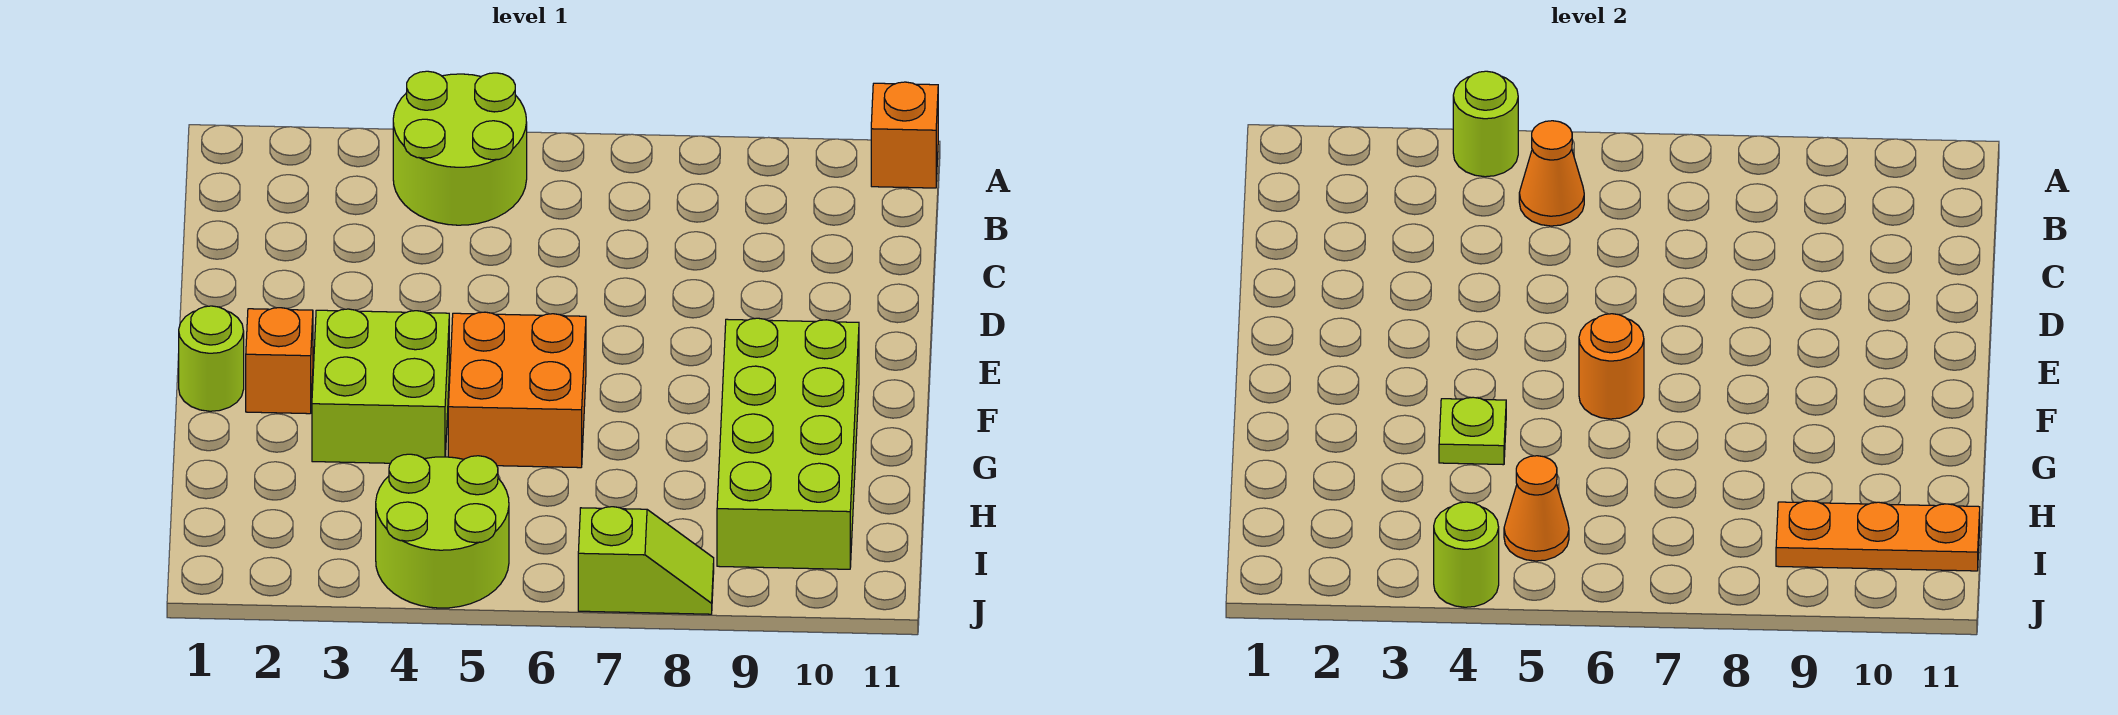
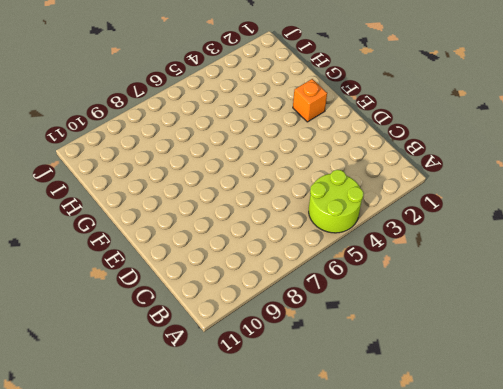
none -> orange brick A11 level 1
none -> lime round brick F1 level 1
none -> lime brick F3:G4 level 1

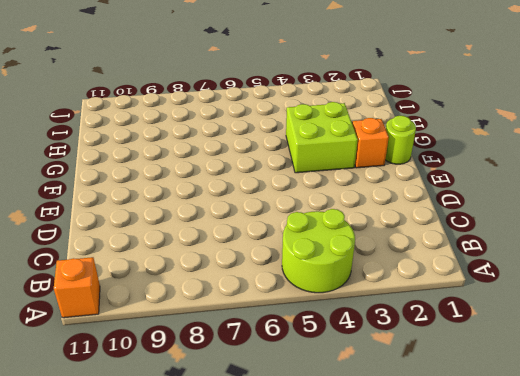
none -> orange brick F5:G6 level 1
none -> lime brick F9:I10 level 1
none -> lime round brick I4:J5 level 1

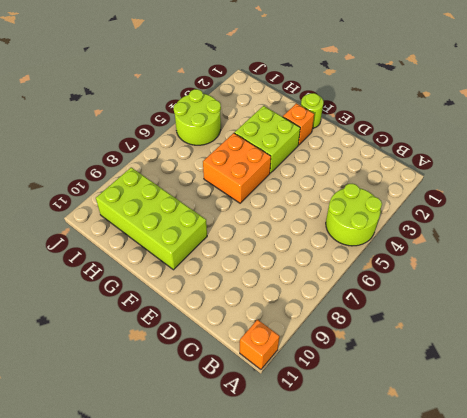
none -> lime slope J7:J8 level 1 top 7
none -> lime round brick A4 level 2
none -> orange cone B5 level 2

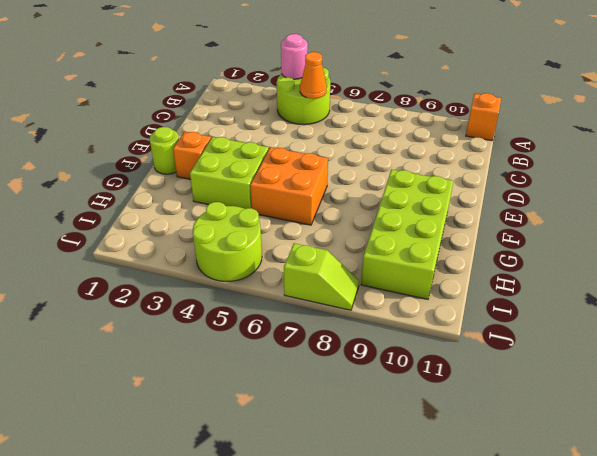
pink round brick A4 level 2 -> lime round brick A4 level 2
none -> orange round brick F6 level 2
none -> lime plate G4 level 2
none -> orange cone I5 level 2

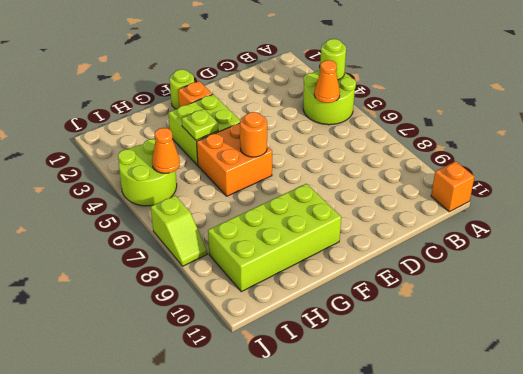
none -> orange plate I9:I11 level 2
none -> lime round brick J4 level 2

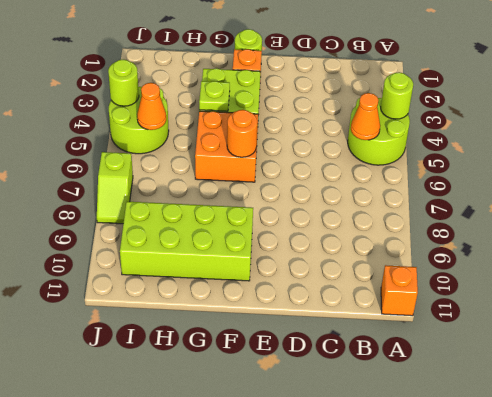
none -> orange plate I9:I11 level 2

